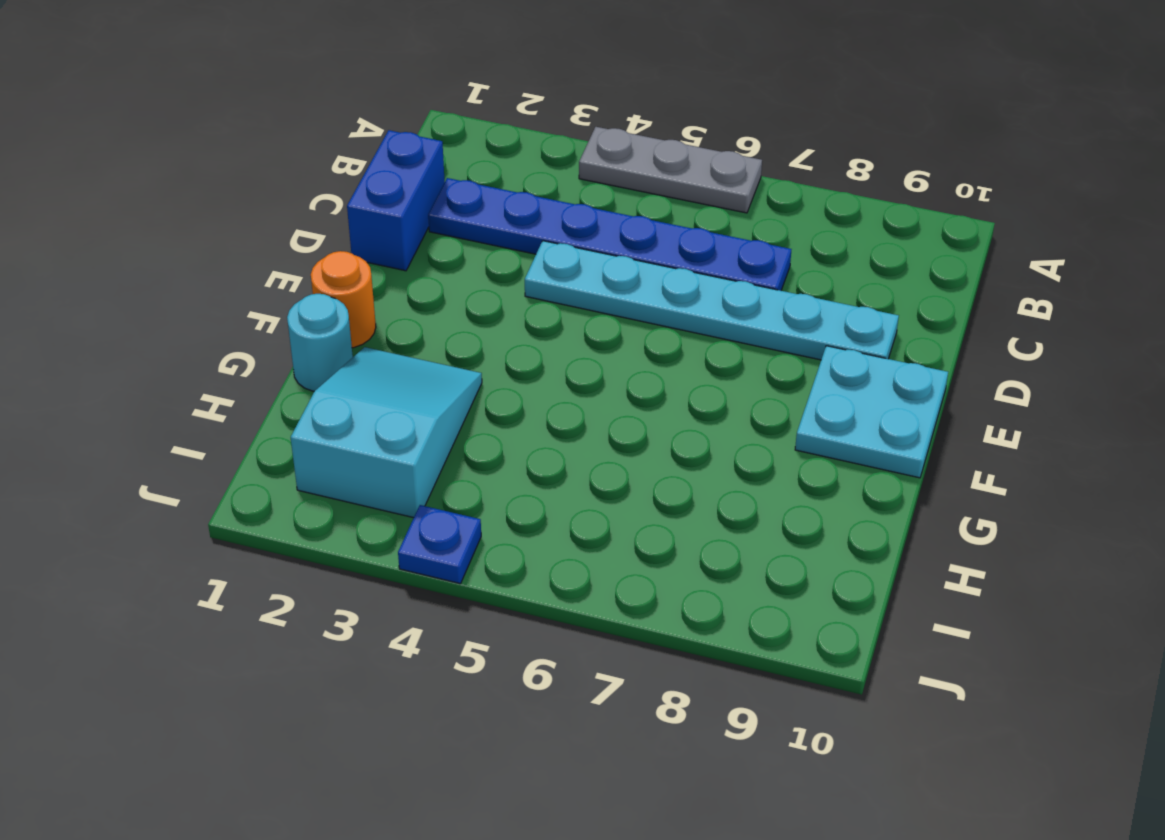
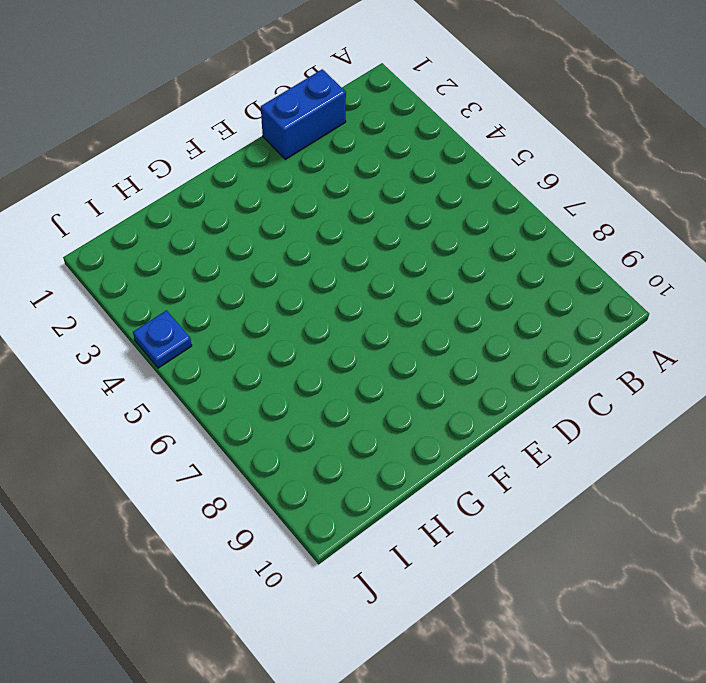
none -> grey plate A4:A6 level 1
none -> blue plate C2:C7 level 1

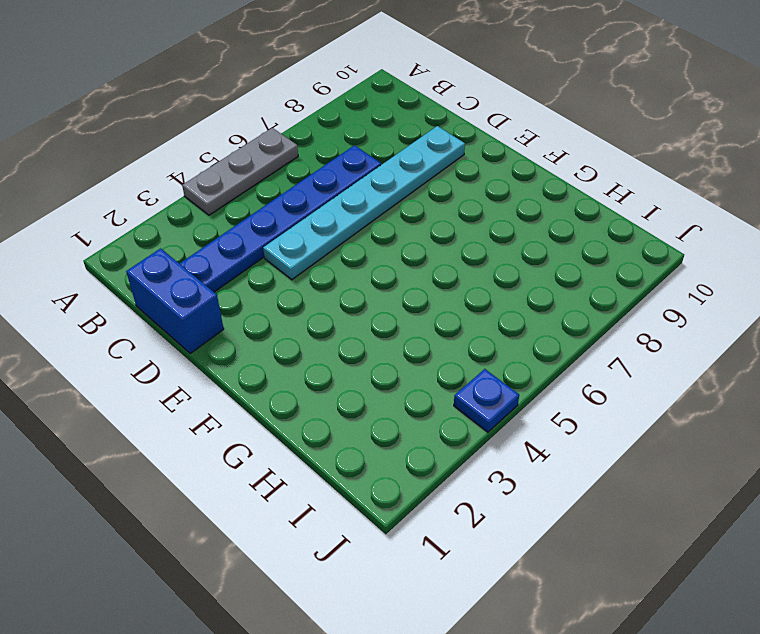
none -> cyan plate E9:F10 level 1
none -> orange round brick F1 level 1

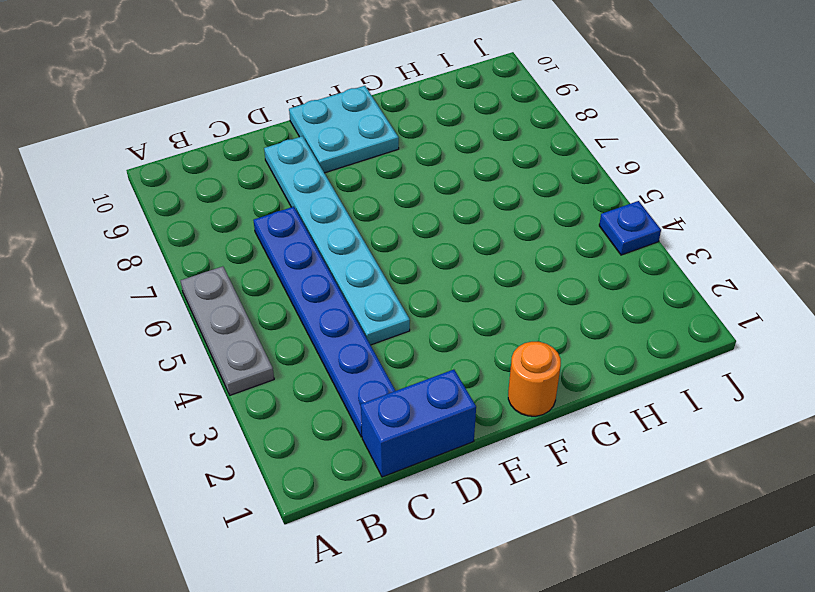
none -> cyan round brick G1 level 1
none -> cyan slope G2:I3 level 1 top I

